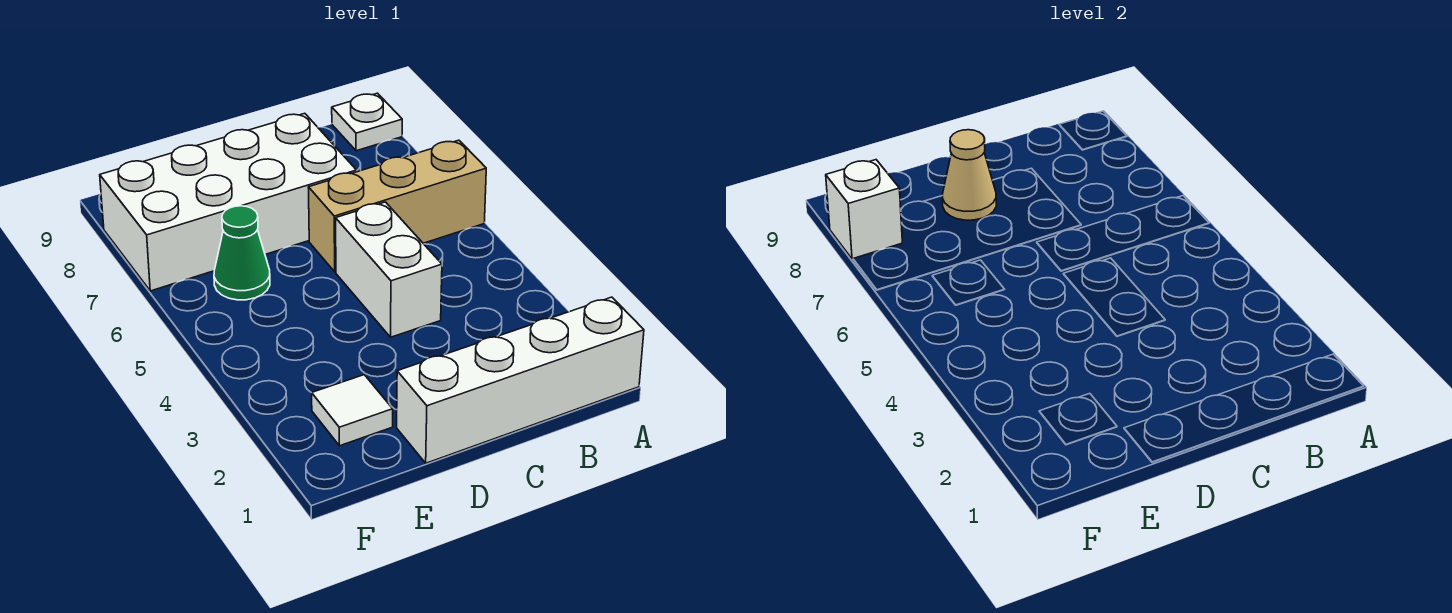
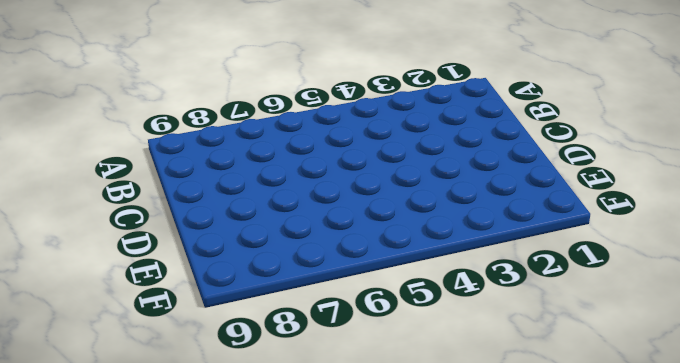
none -> white brick A1:D1 level 1
none -> tan brick A6:C6 level 1

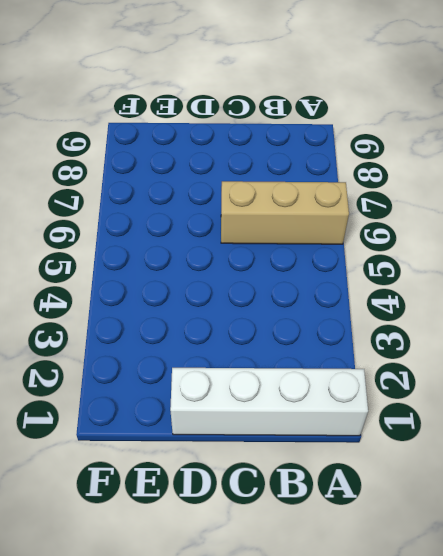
none -> white plate A9 level 1
none -> white brick C4:C5 level 1

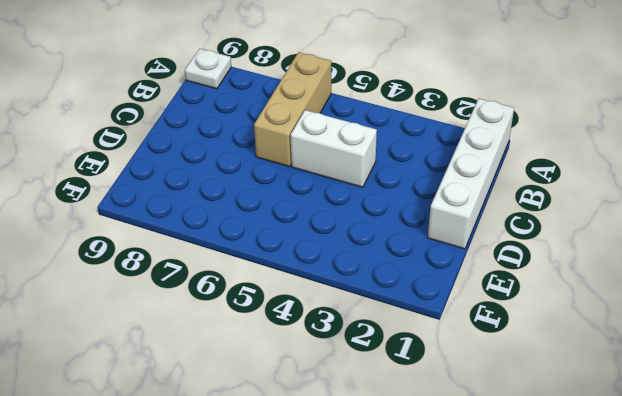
none -> white brick C7:F8 level 1
none -> white tile E2 level 1

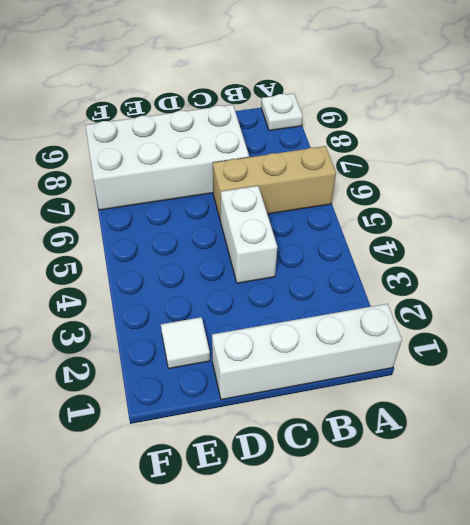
none -> green cone E6 level 1
none -> tan cone D8 level 2

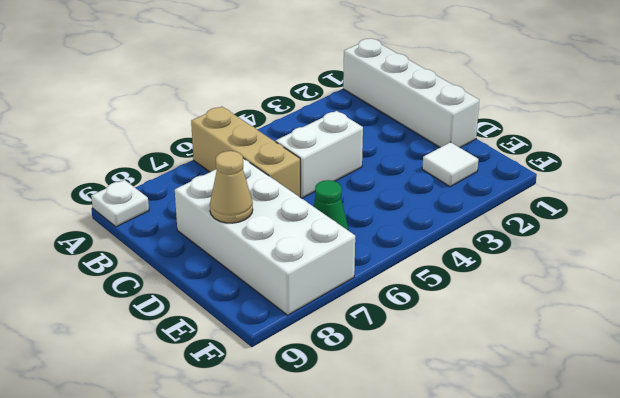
none -> white brick F8 level 2

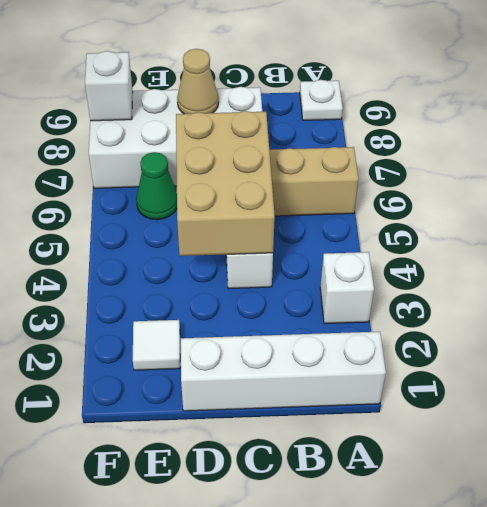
white brick A3 level 1 -> none
tan brick C4:D6 level 2 -> none

